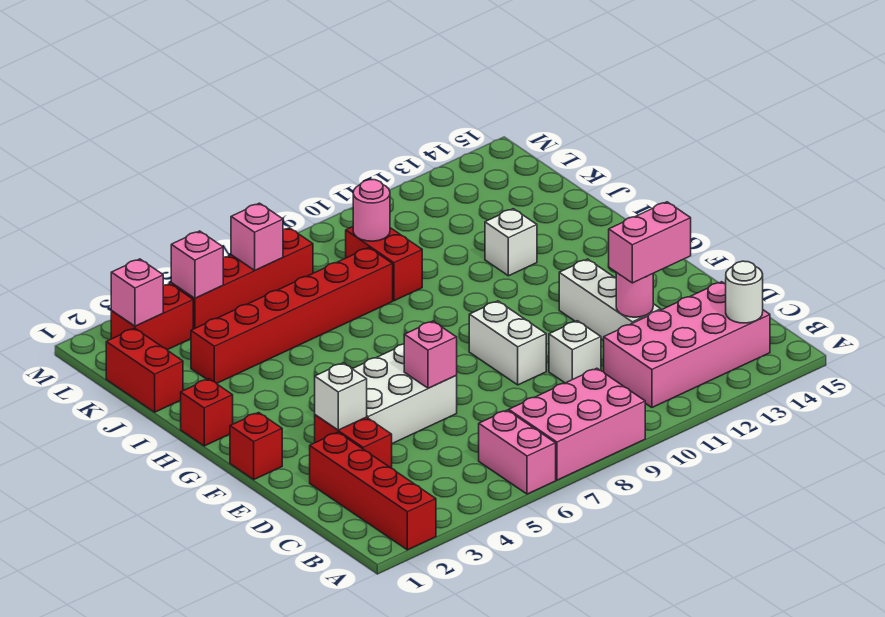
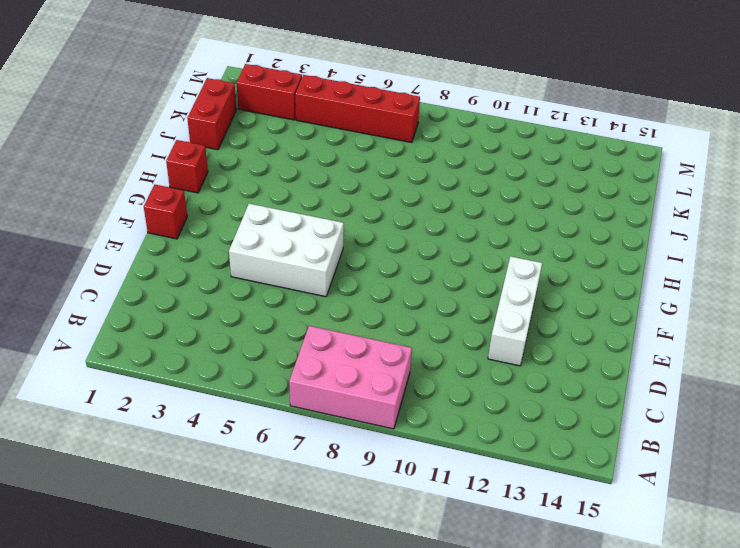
none -> red brick A2:D2 level 1
none -> pink brick A6:B6 level 1
none -> pink brick B11:C14 level 1

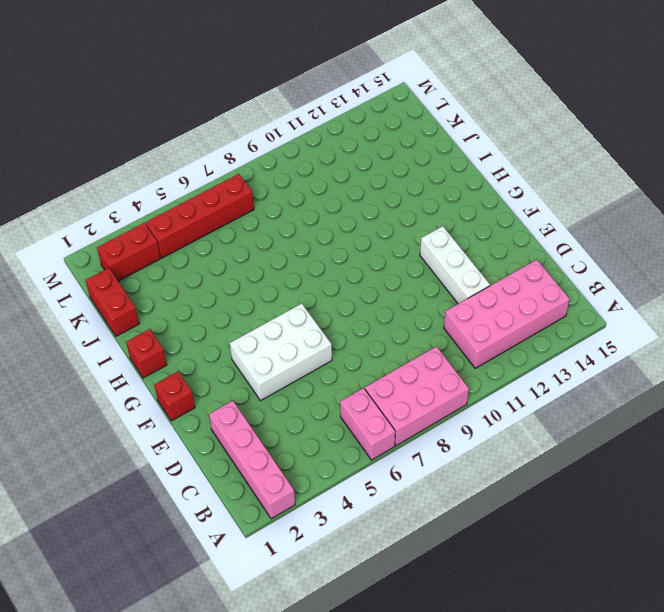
pink brick A2:D2 level 1 -> red brick A2:D2 level 1
none -> red brick D3:E3 level 1
none -> white brick D10 level 1
none -> white brick E9:F9 level 1

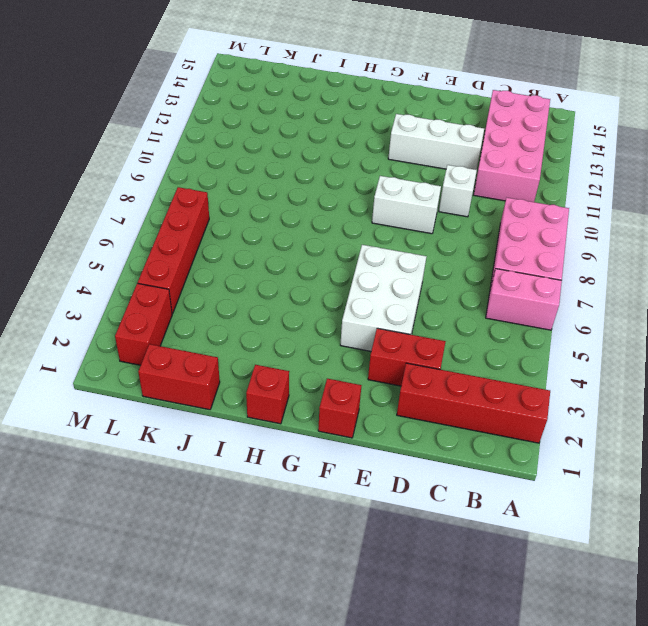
none -> white brick I12 level 1
none -> red brick J3:J8 level 1
none -> red brick J9:K9 level 1

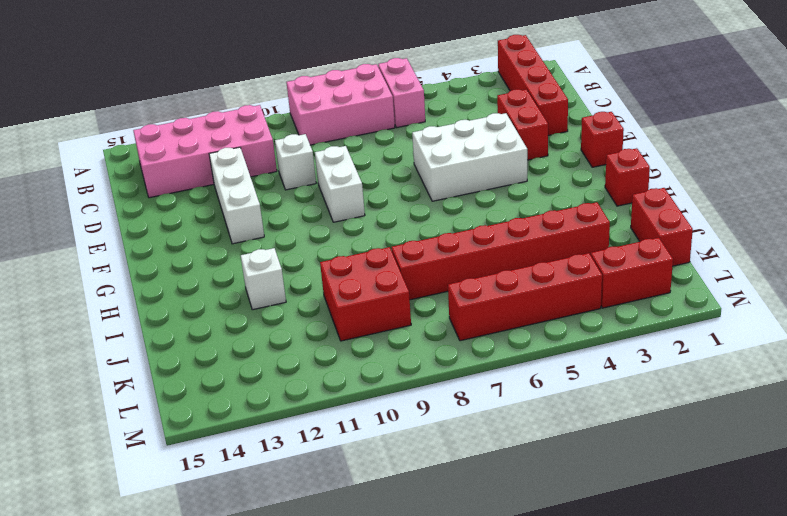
red brick J9:K10 level 1 -> red brick J9:K9 level 1
none -> white round brick B14 level 2
none -> pink round brick D12 level 2
none -> white brick E3 level 2

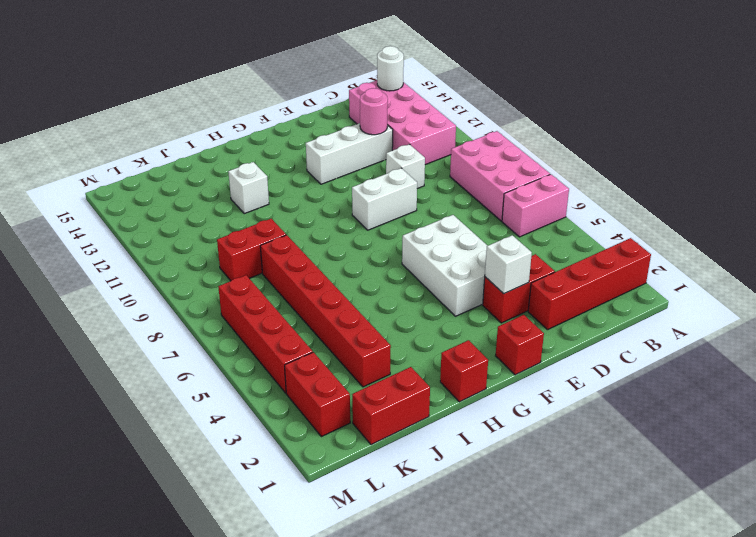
none -> pink brick E6 level 2
none -> pink round brick K9 level 2
none -> pink brick L2 level 2

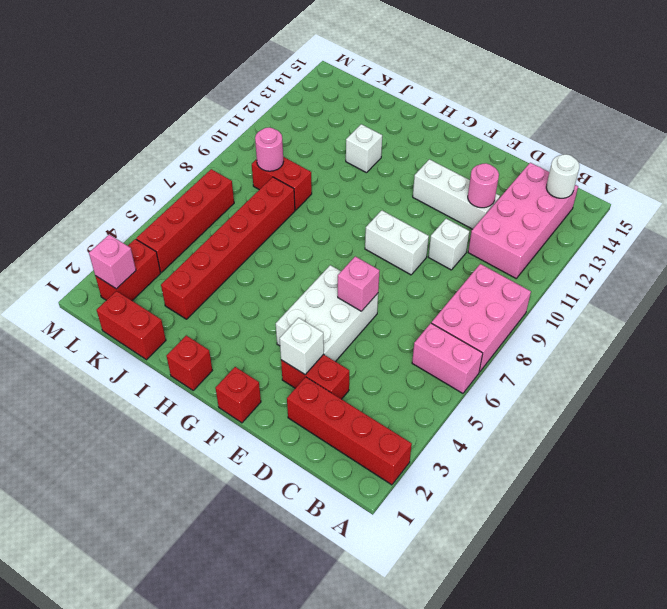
none -> pink brick L4 level 2
none -> pink brick L6 level 2
none -> pink brick D12:D13 level 3

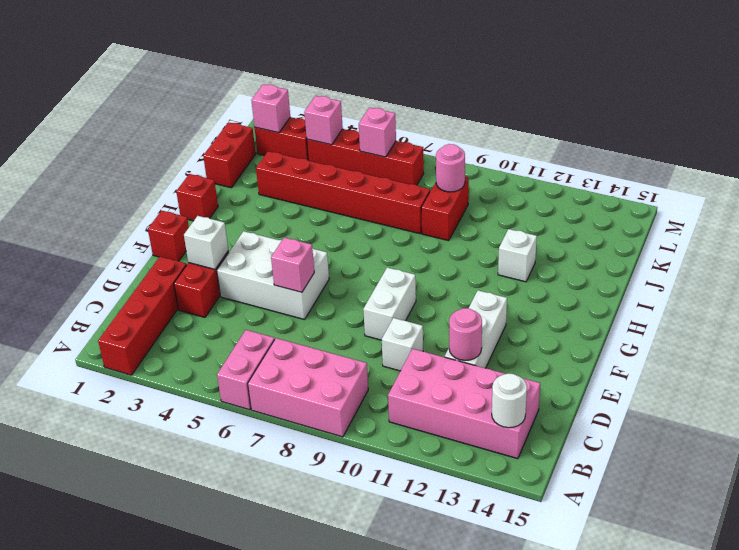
none -> pink brick D12:D13 level 3

